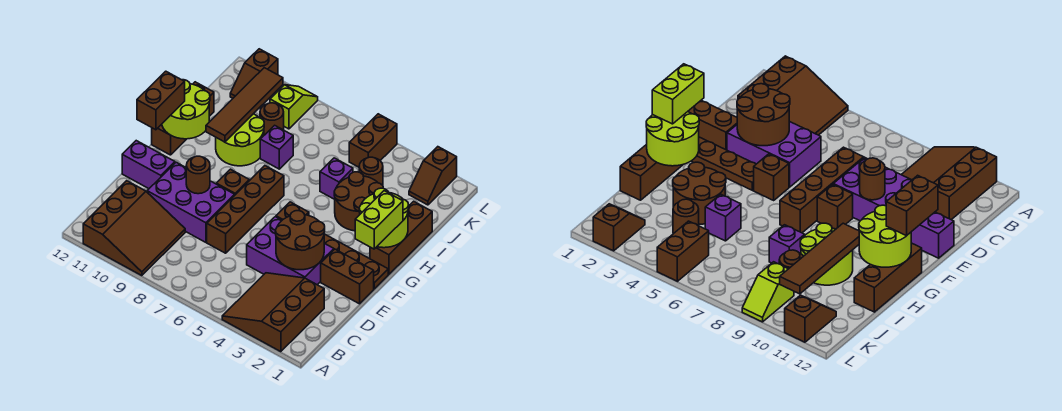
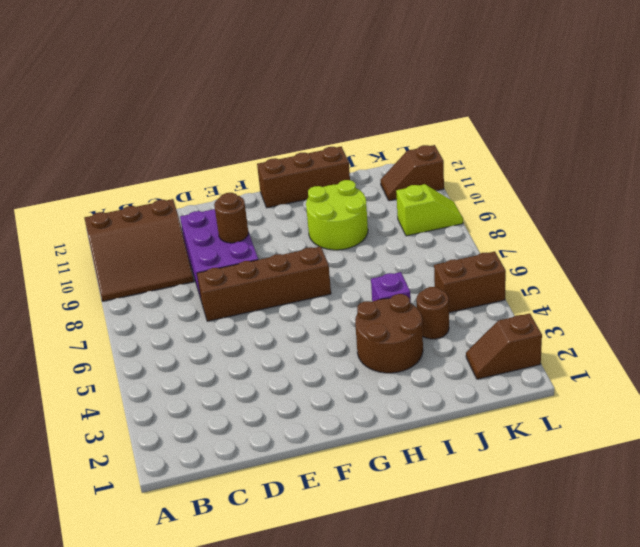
none -> brown slope A2:C4 level 1 top 2
none -> purple brick D3:E5 level 1
none -> brown brick E1:E2 level 1

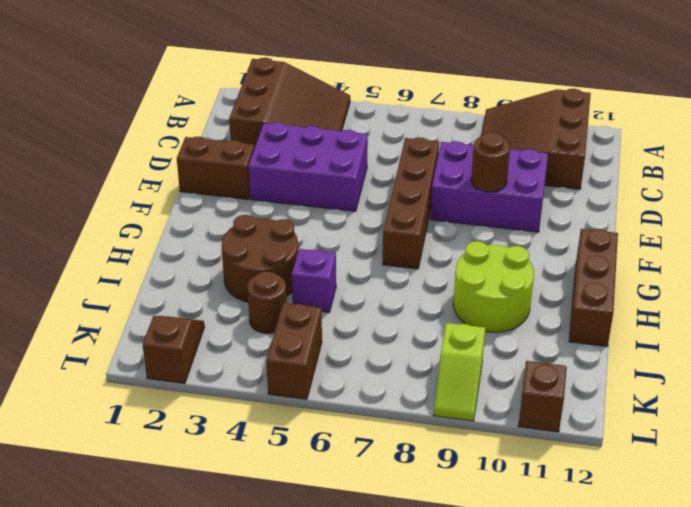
none -> purple brick E11:E12 level 1
none -> brown plate F1:F4 level 1
none -> brown brick F5 level 1

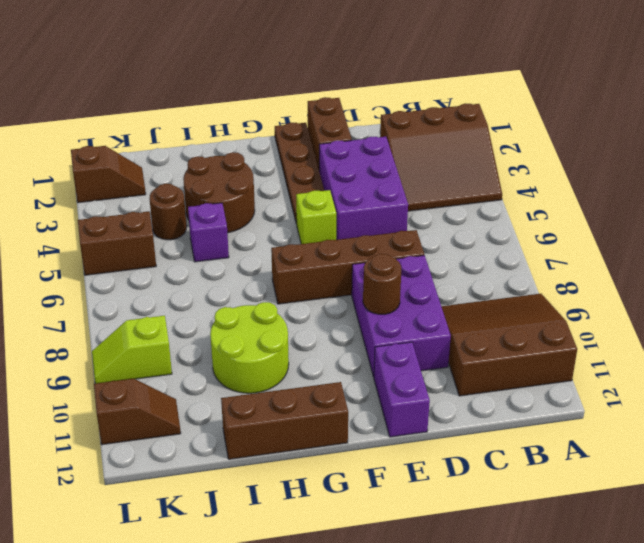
lime brick F5 level 1 -> brown brick F5 level 1
none -> brown brick F8 level 1
none -> brown brick G1:I1 level 1
none -> purple brick I8 level 1

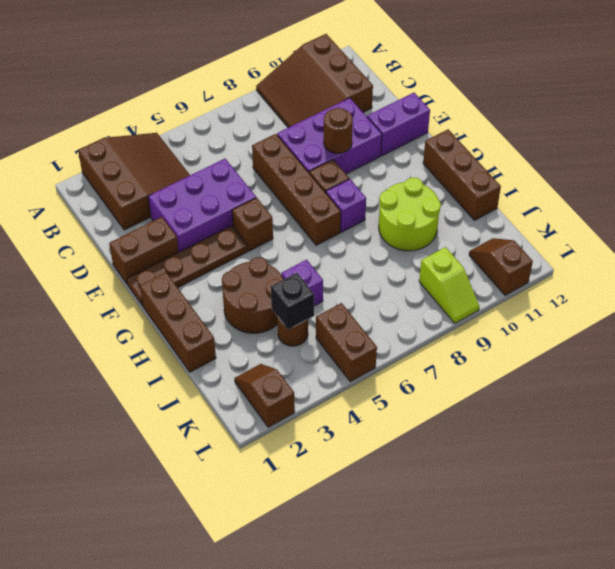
purple brick G8 level 1 -> purple brick I8 level 1
black brick J4 level 2 -> none
none -> brown round brick J9 level 1
none -> brown round brick D3:E4 level 2
none -> lime round brick G1:H2 level 2

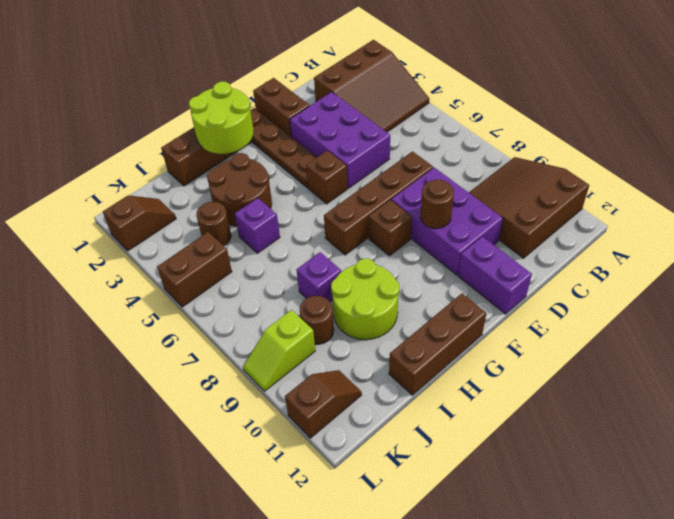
none -> brown round brick D3:E4 level 2
none -> lime round brick G11:H12 level 2
none -> brown tile H10:K10 level 2

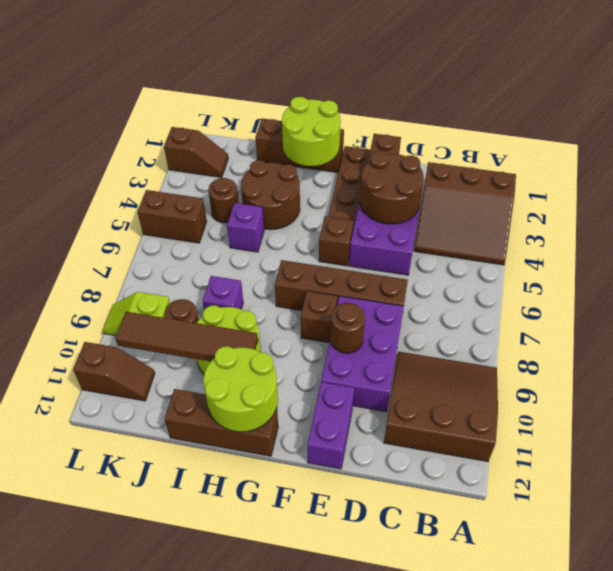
none -> lime brick F1:G1 level 3
none -> brown brick F12:G12 level 3

